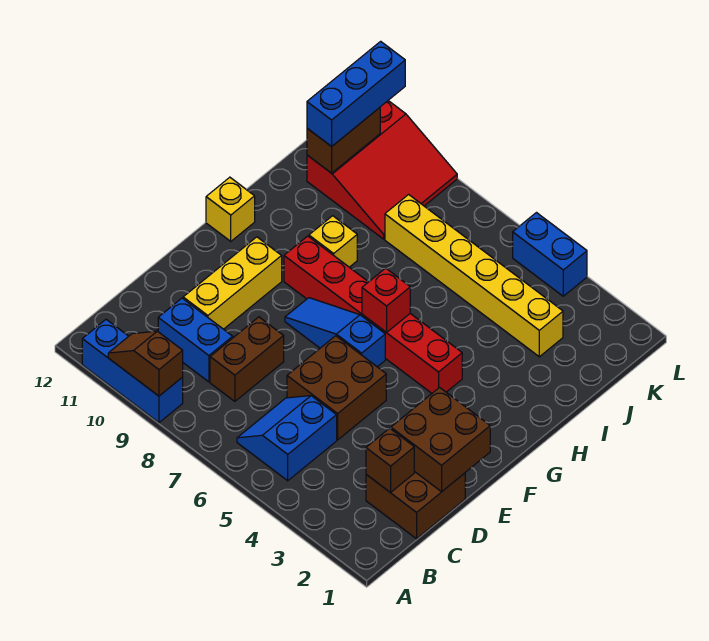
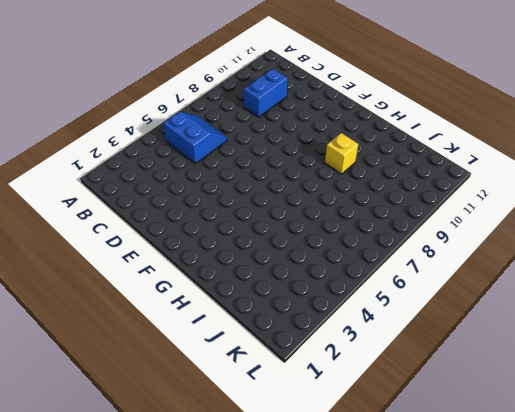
none -> blue brick A9:A11 level 1
none -> brown brick C1:D2 level 1
none -> brown brick C8:D8 level 1

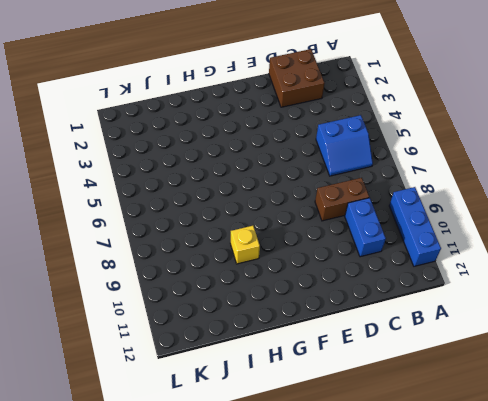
none -> brown brick D5:E6 level 1
none -> yellow brick D10:F10 level 1
none -> blue slope F6:F8 level 1 top 6

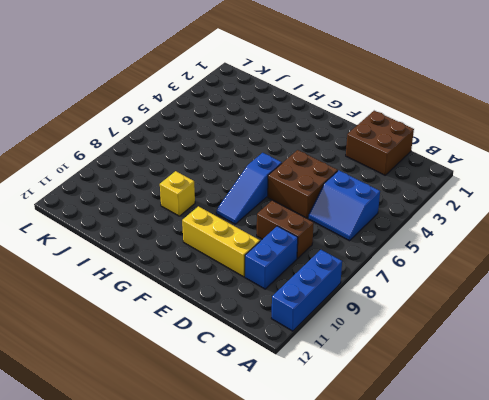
none -> red brick G4:G9 level 1
none -> yellow brick G12 level 1
none -> yellow brick J3:J8 level 1

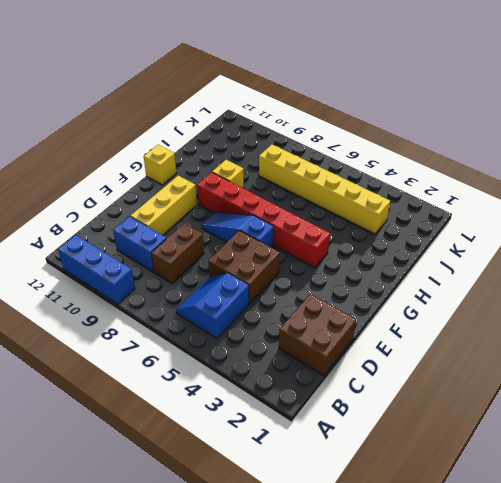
none -> red slope J9:L11 level 1 top 11
none -> blue brick L4:L5 level 1
none -> brown slope A9:A10 level 2 top 9

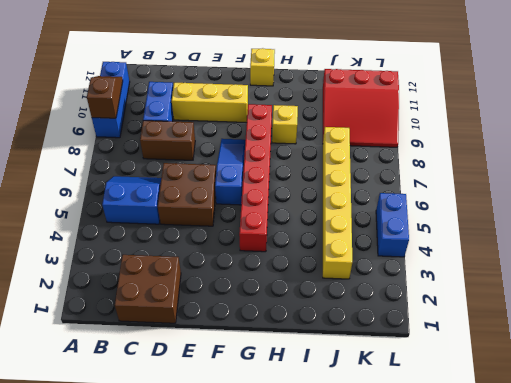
none -> brown brick C2 level 2
none -> brown brick D1:E2 level 2
none -> red brick G6 level 2

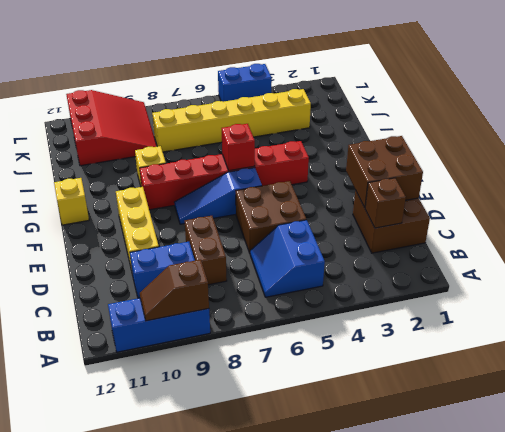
none -> brown brick J11:K11 level 2
none -> blue brick J11:L11 level 3

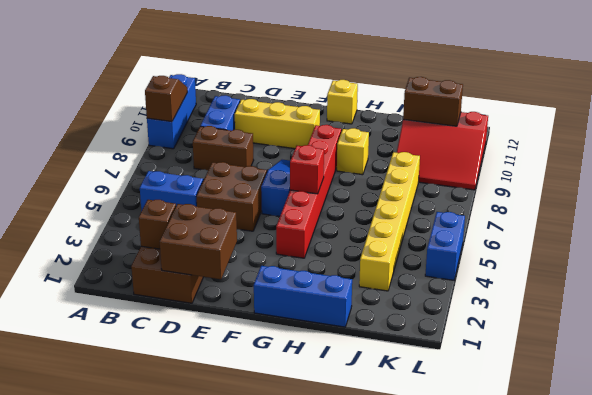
blue brick G1:I1 level 1 -> blue brick J11:L11 level 3

